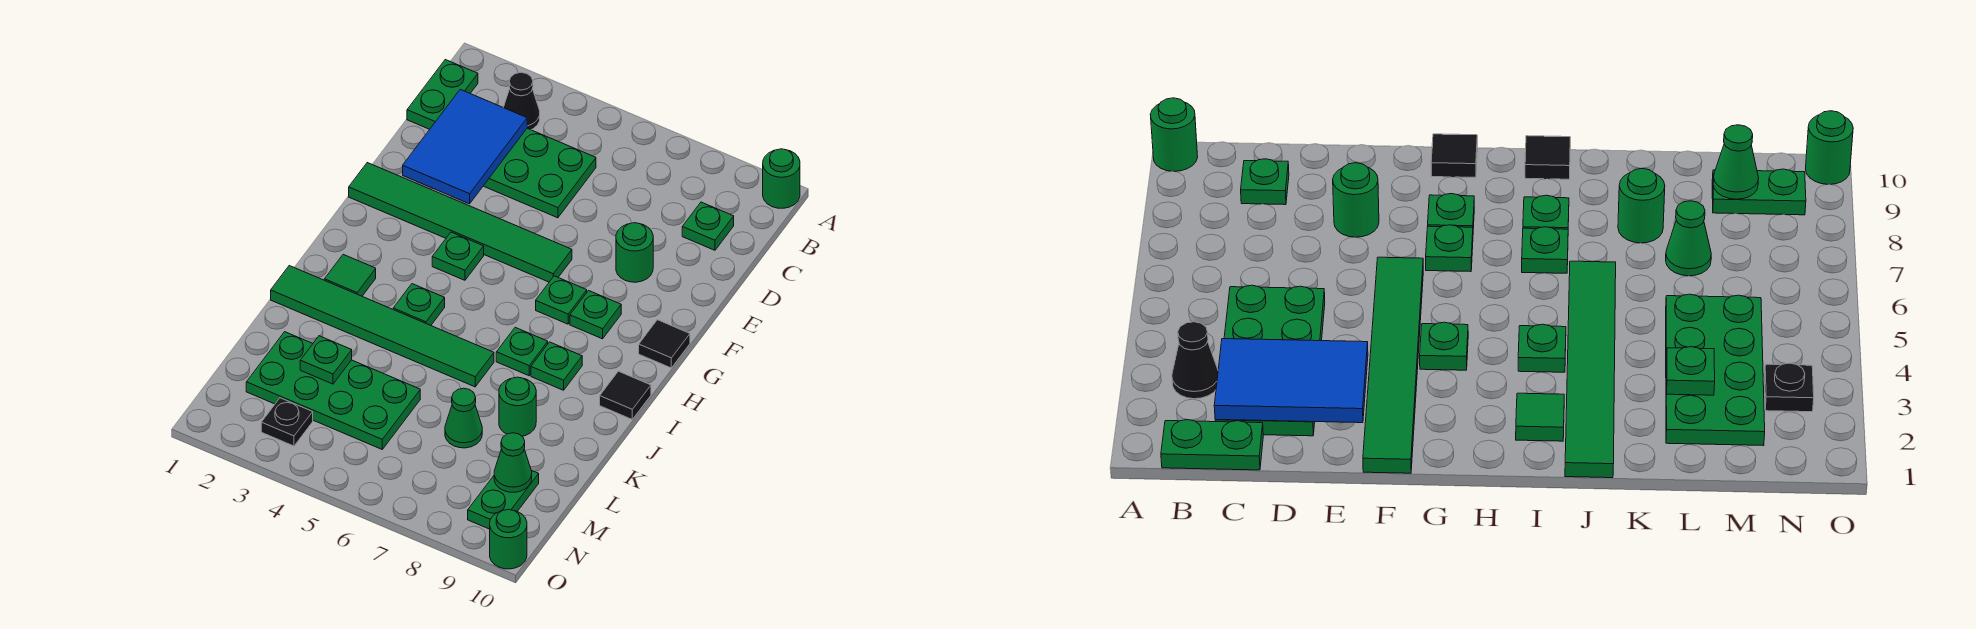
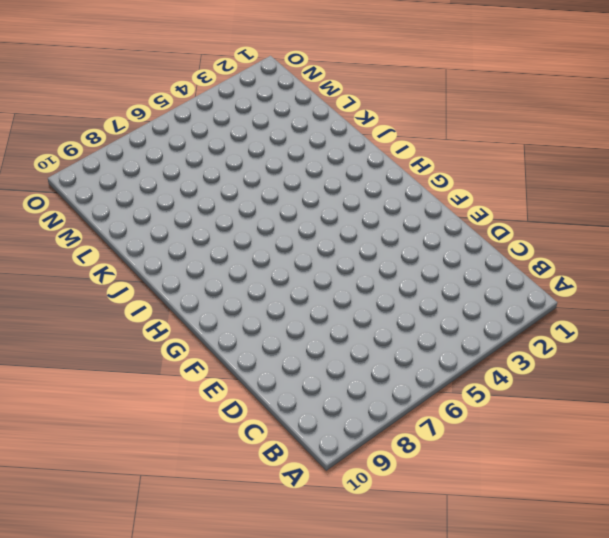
none -> green round brick A10 level 1
none -> green plate B1:C1 level 1
none -> black cone B3 level 1

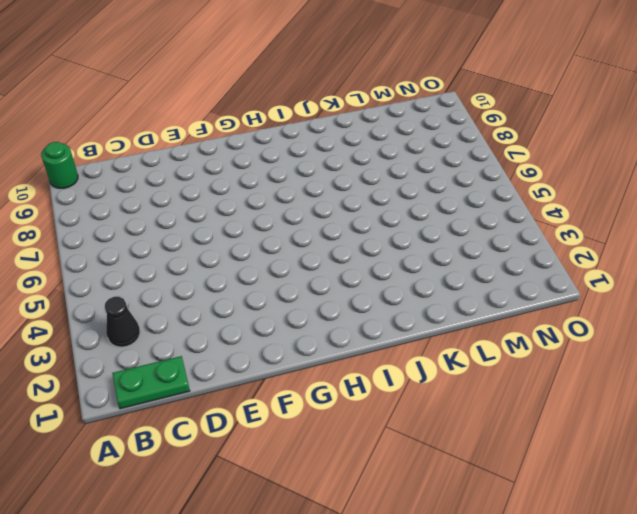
none -> green plate C2:D5 level 1
none -> green plate C9 level 1
none -> green round brick E8 level 1

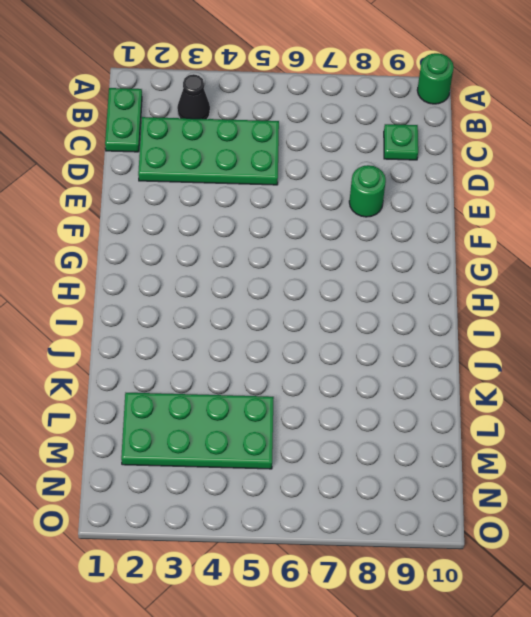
none -> green tile F1:F6 level 1
none -> green plate G4 level 1
none -> green plate G7 level 1

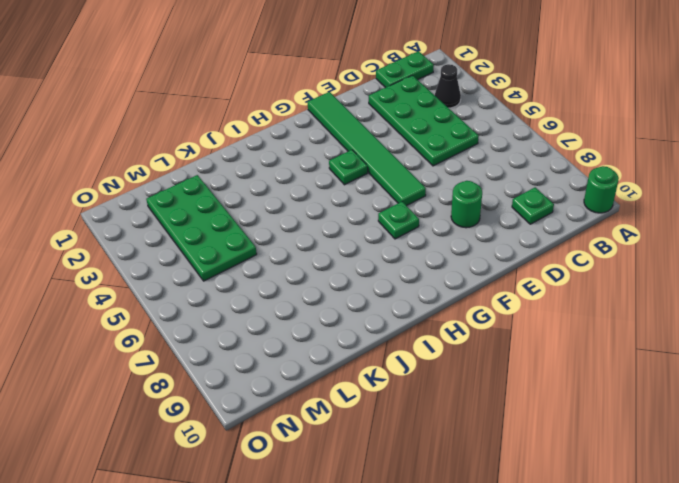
none -> green plate G8 level 1
none -> black tile G10 level 1
none -> green tile I2 level 1

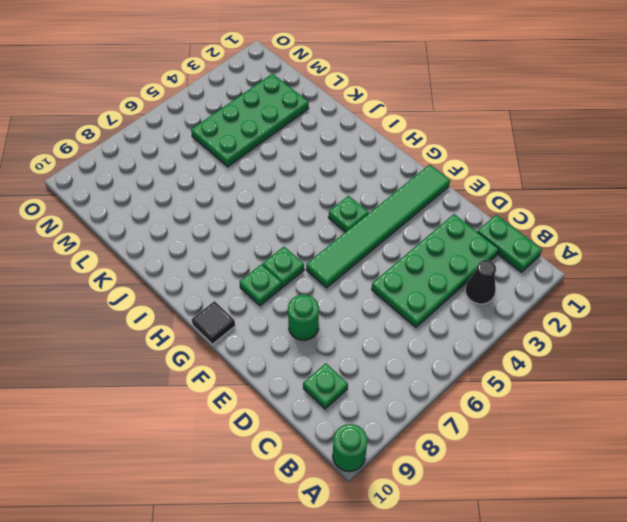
none -> green tile I2 level 1
none -> green plate I4 level 1
none -> green plate I7 level 1

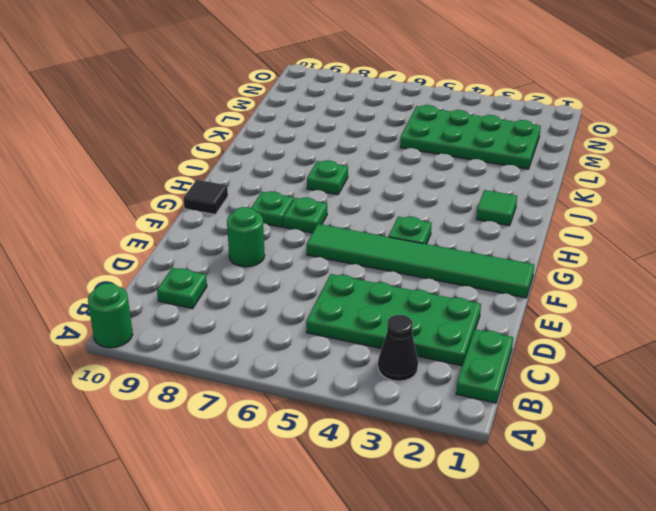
none -> green plate I4 level 1
none -> green plate I8 level 1
none -> black tile I10 level 1

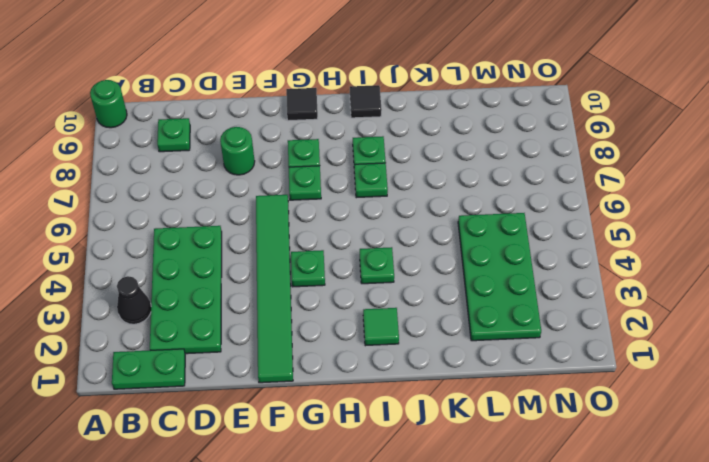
none -> green tile J1:J6 level 1
none -> green round brick K8 level 1
none -> green cone L7 level 1

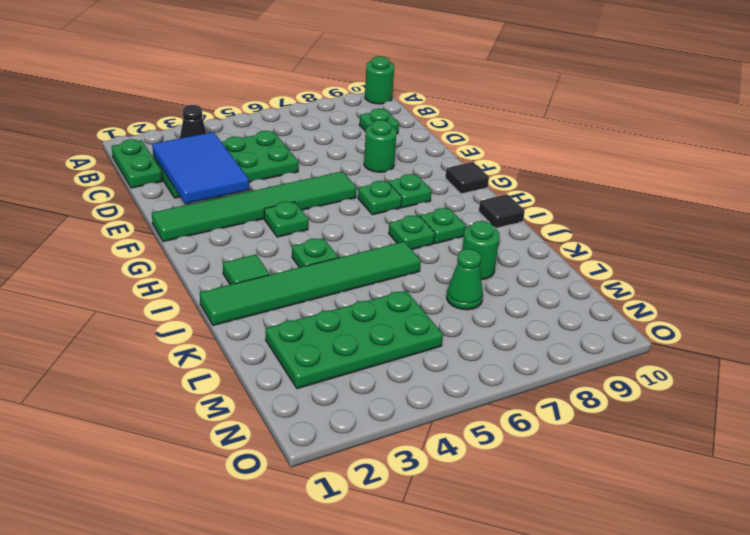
none -> green plate M9:N9 level 1
none -> black plate N3 level 1
none -> green round brick O10 level 1

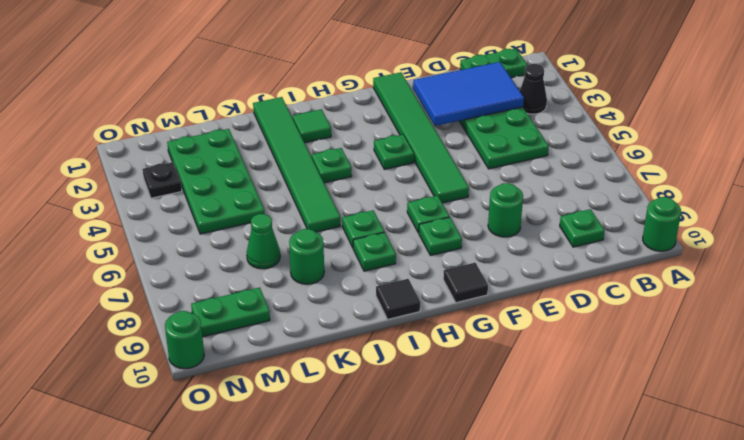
none -> green plate L3 level 2
none -> green cone M9 level 2

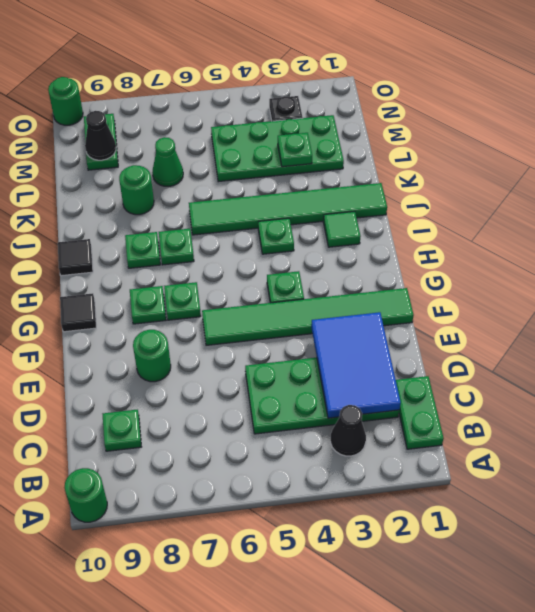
black cone M9 level 2 -> green cone M9 level 2

